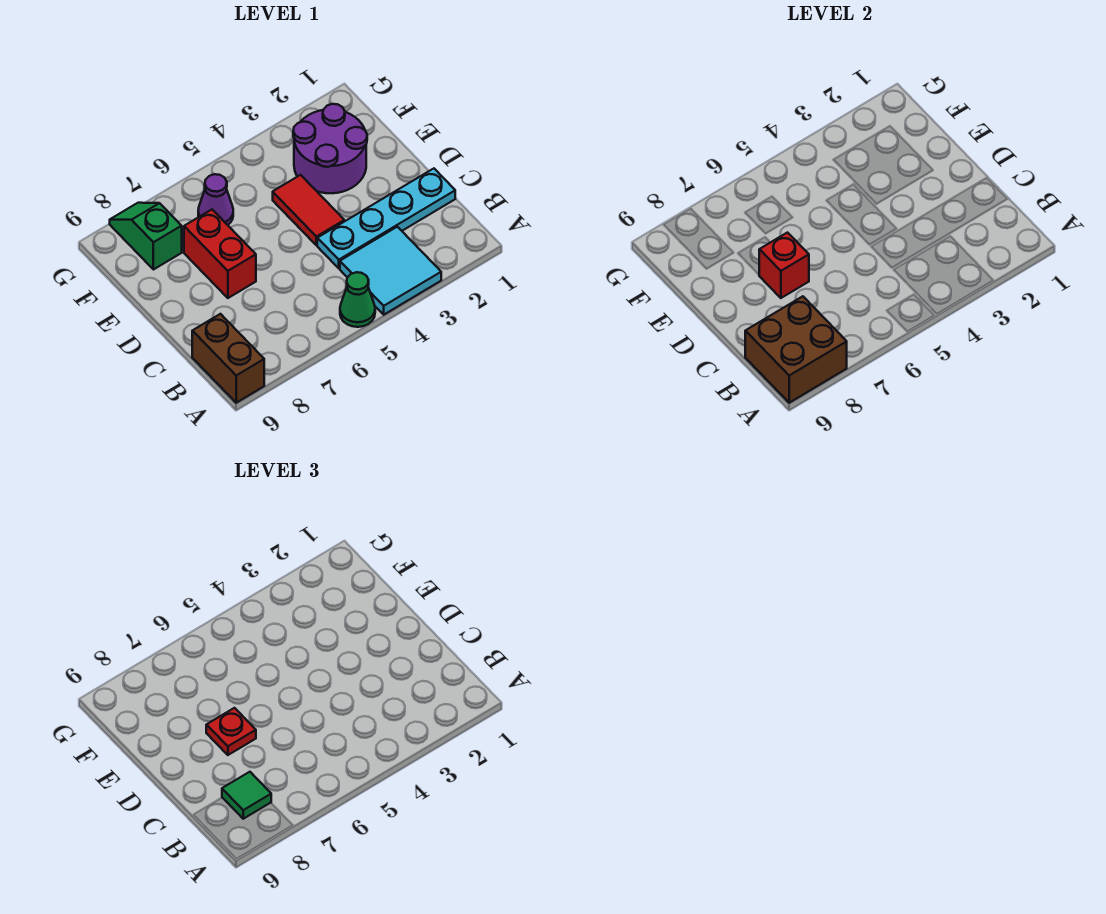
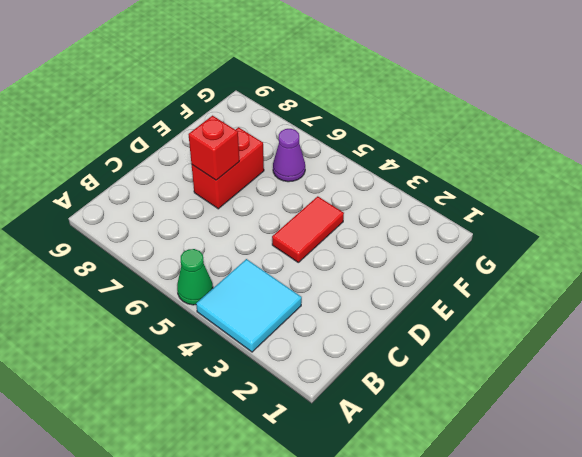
none -> brown brick A9:B9 level 1
none -> cyan plate C1:C4 level 1
none -> purple round brick E2:F3 level 1

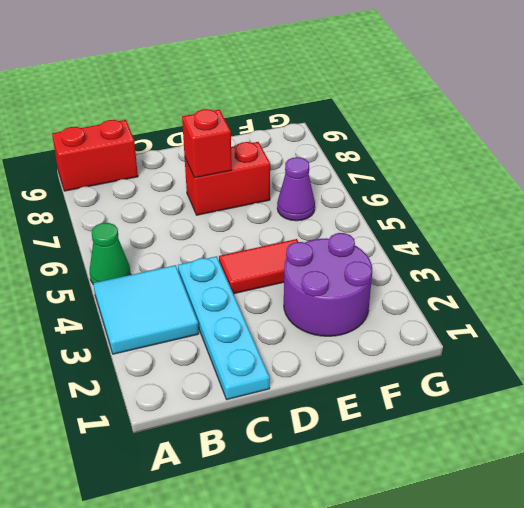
red brick A9:B9 level 1 -> brown brick A9:B9 level 1
none -> green slope F8:G8 level 1 top F
none -> brown brick A8:B9 level 2
none -> green tile B8 level 3

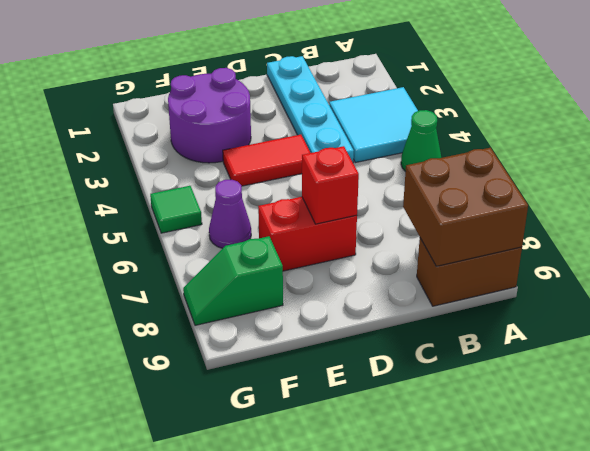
green tile G5 level 1 -> green tile B8 level 3
none -> red plate D7 level 3

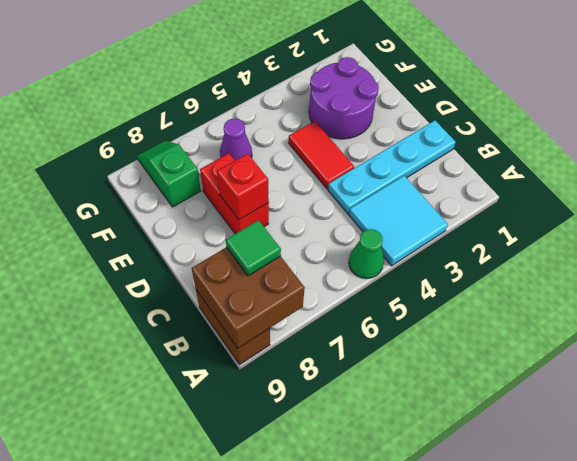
none -> red plate D7 level 3

